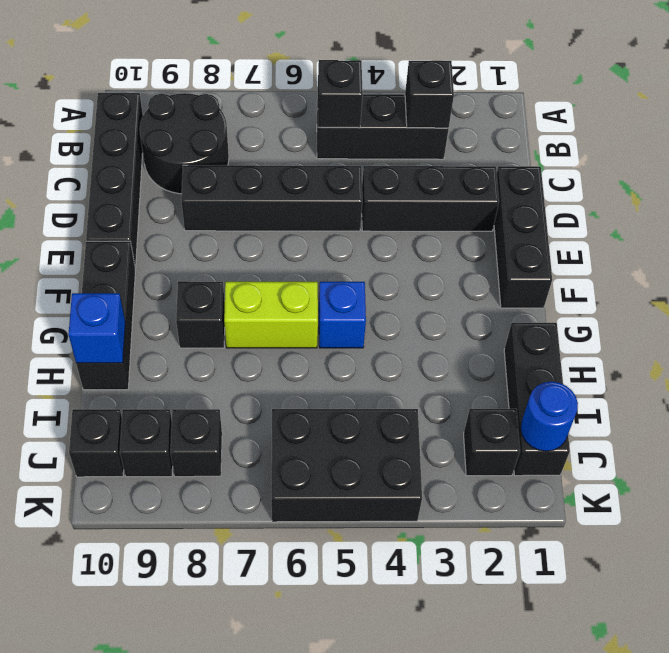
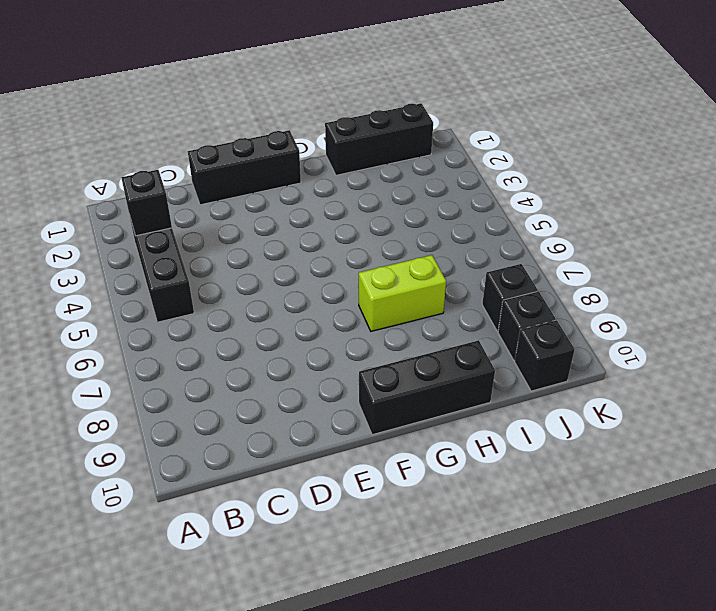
lime brick G7:H7 level 1 -> lime brick G6:G7 level 1
none -> black round brick B8:C9 level 1
none -> black brick B10:E10 level 1
none -> black brick D2:D4 level 1

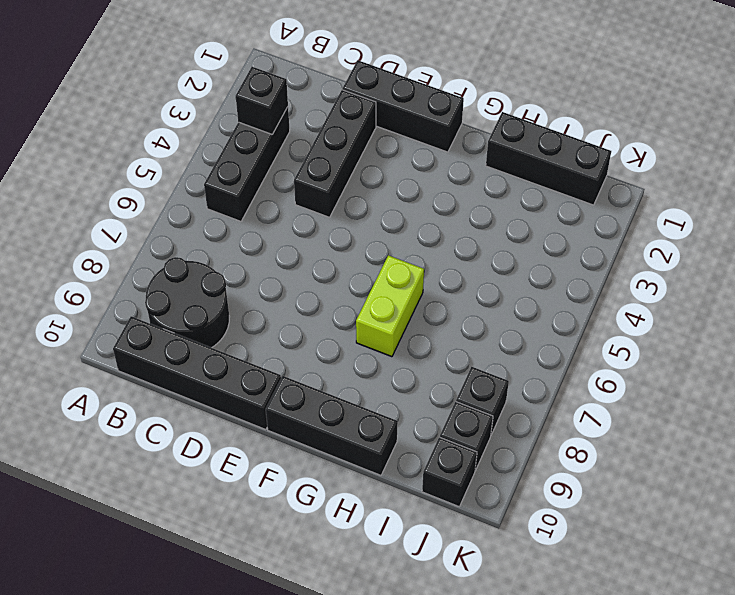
none -> black brick D5:D8 level 1
none -> blue brick G5 level 1
none -> black brick G8 level 1

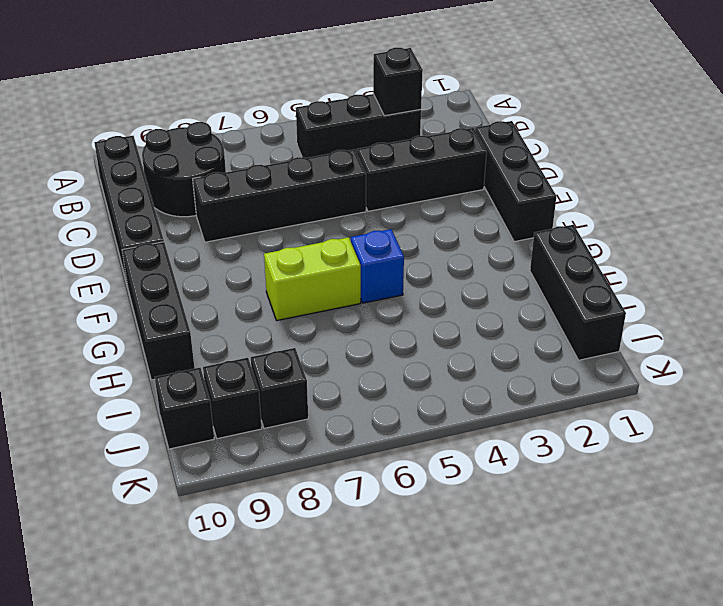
none -> black brick G8 level 1
none -> black brick J2 level 1
none -> black brick J4:K6 level 1

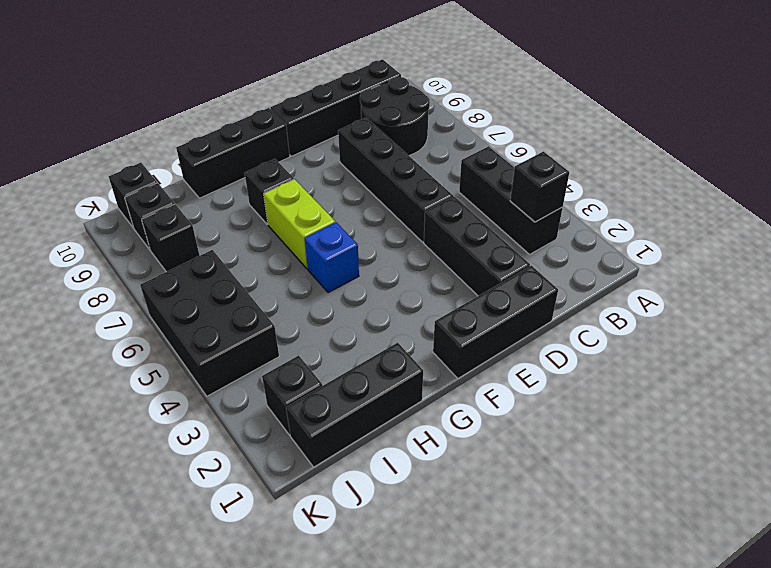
none -> black brick B5 level 2
none -> blue brick H10 level 2
none -> blue round brick J1 level 2

